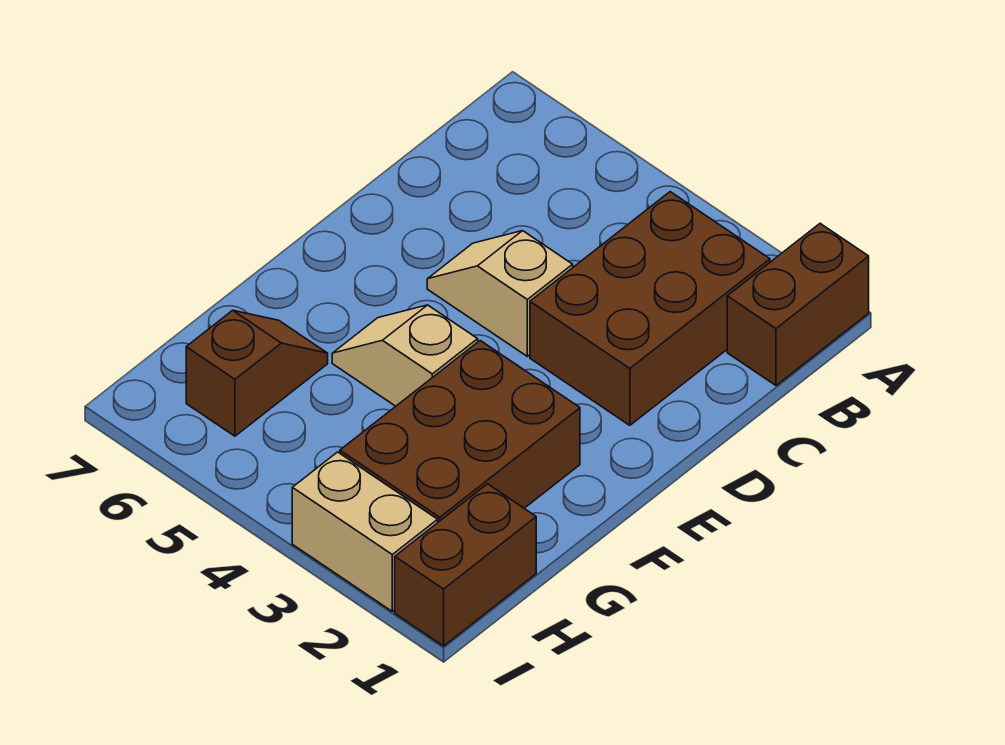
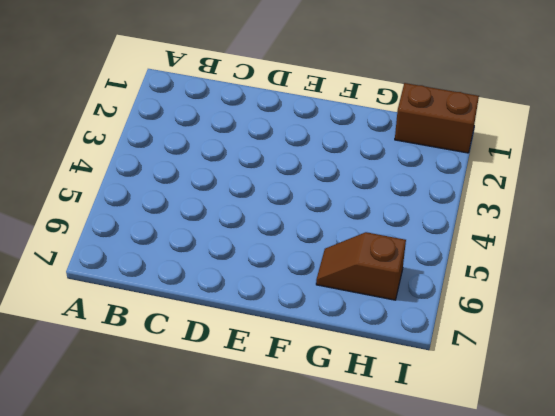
none -> brown brick A1:B1 level 1
none -> brown brick B2:D3 level 1

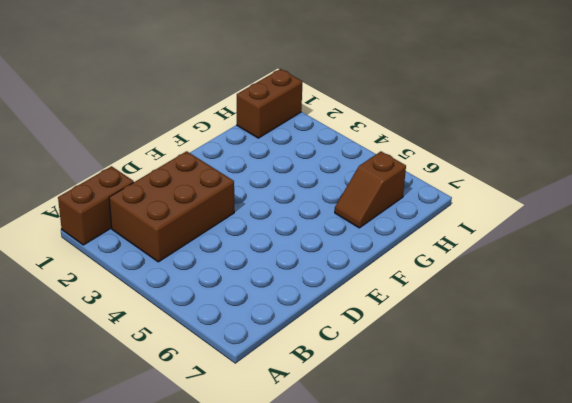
none -> tan slope D4:D5 level 1 top 4
none -> brown brick F2:H3 level 1

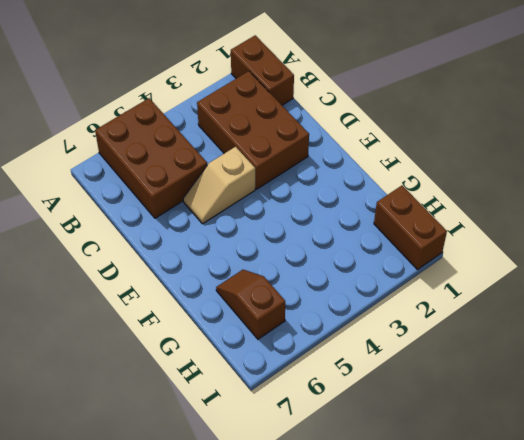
brown brick A5:C6 level 1 -> brown brick F2:H3 level 1
none -> tan slope F4:F5 level 1 top 4
none -> tan brick I2:I3 level 1

